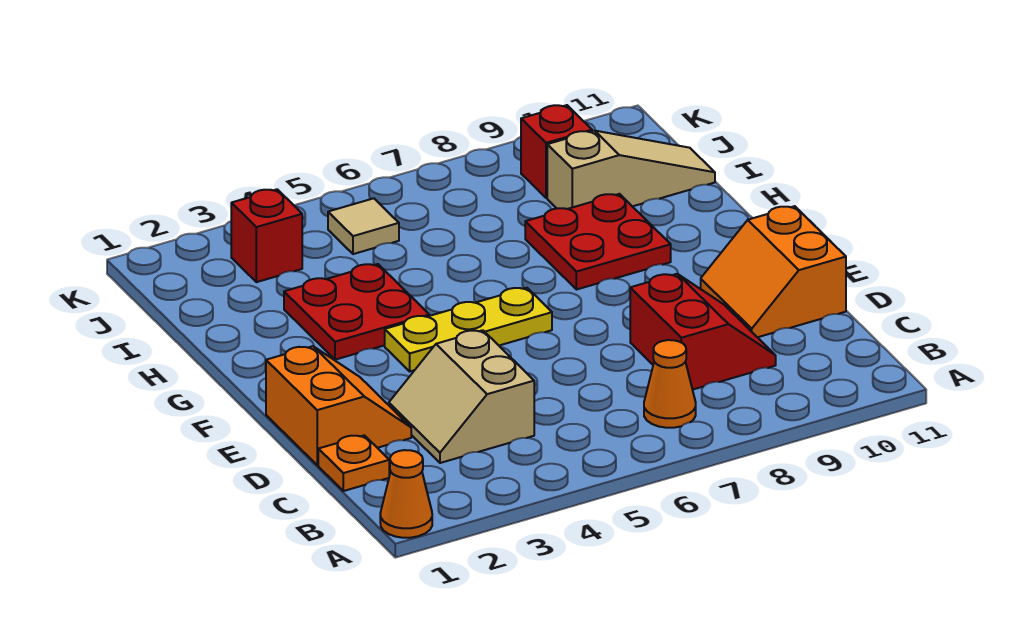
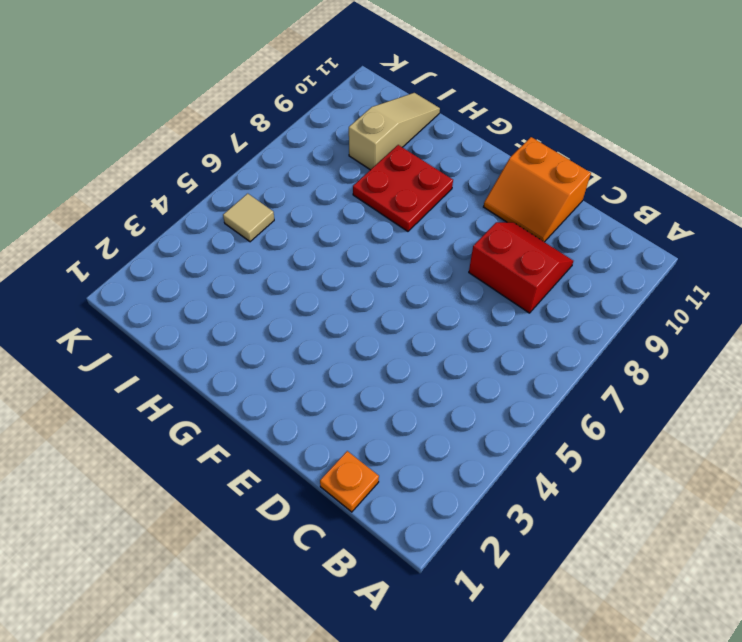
none -> orange cone A1 level 1
none -> orange cone B7 level 1
none -> tan slope C3:D4 level 1 top 4

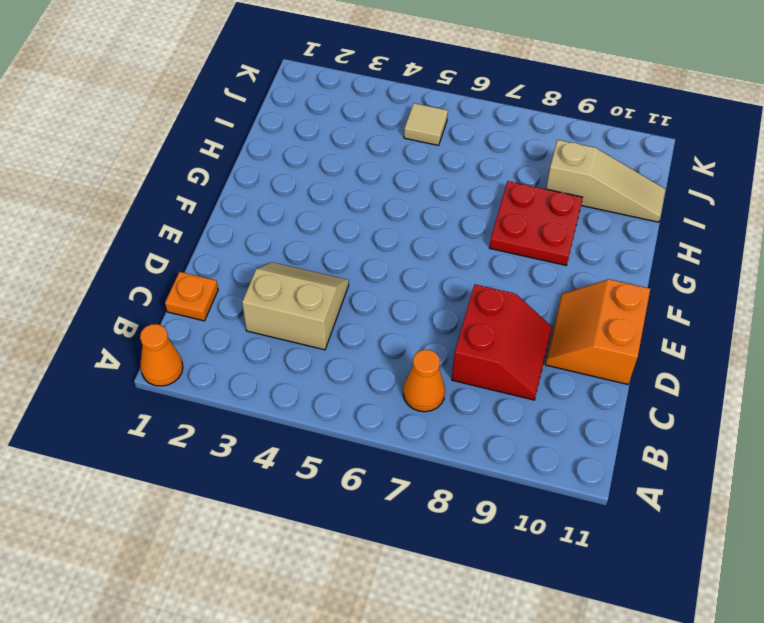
tan slope C3:D4 level 1 top C -> tan slope C3:D4 level 1 top 4
none -> orange slope D1:E2 level 1 top 1
none -> yellow plate F4:F6 level 1
none -> red plate G3:H4 level 1

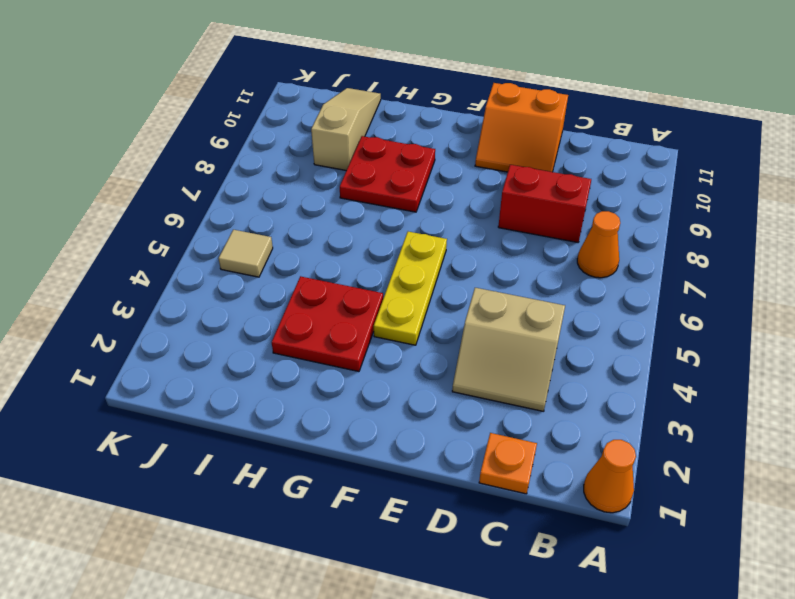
none -> orange slope D1:E2 level 1 top 1
none -> red brick J3 level 1
none -> red brick J9 level 1

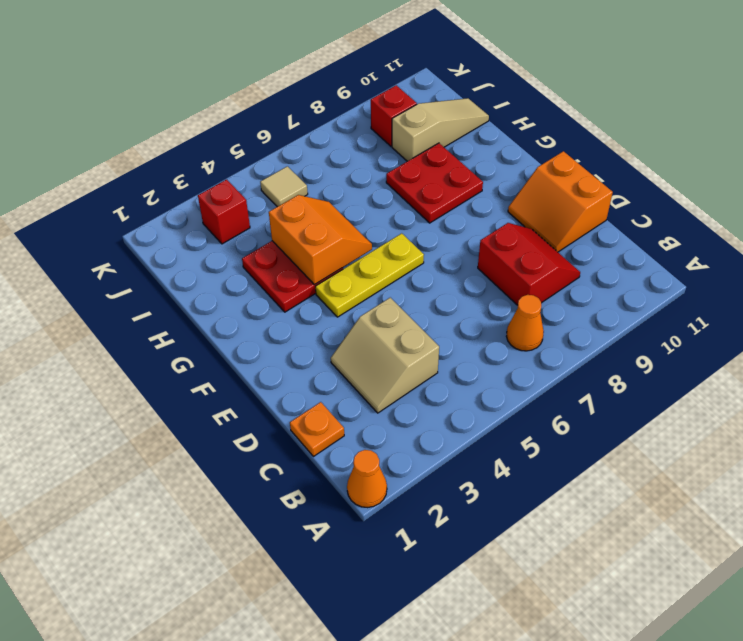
orange slope G4:H5 level 2 top 4 -> orange slope D1:E2 level 1 top 1

